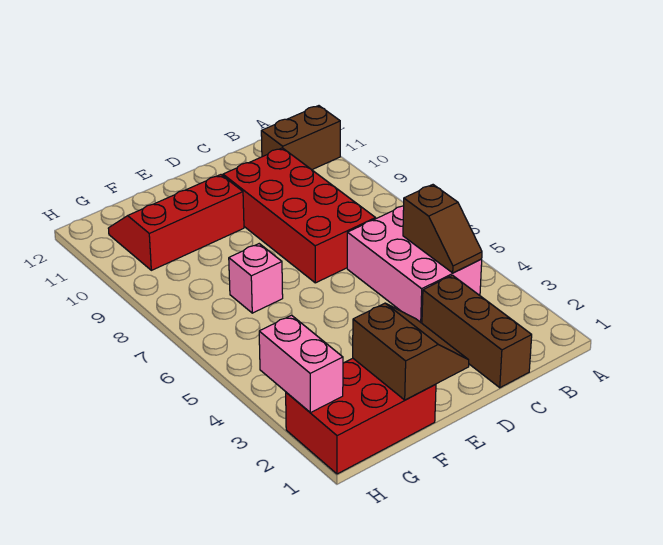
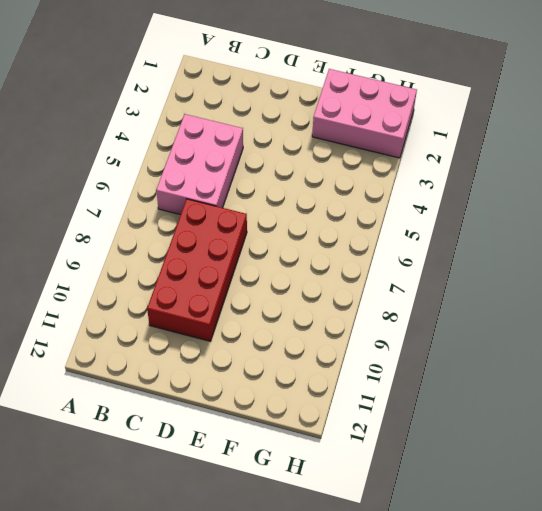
pink brick F1:H2 level 1 -> red brick F1:H2 level 1
none -> brown brick A11:B11 level 1
none -> brown brick C1:C3 level 1

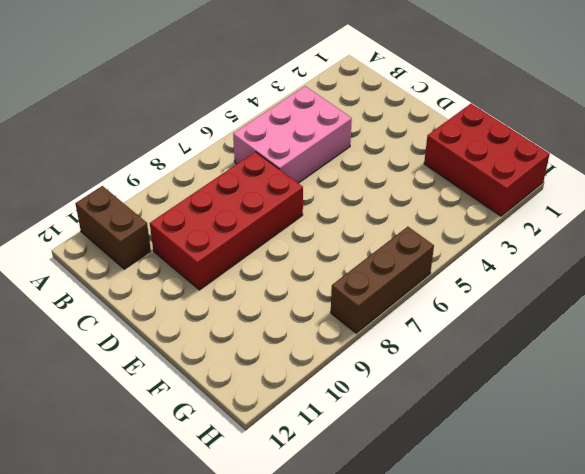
brown brick H6:H8 level 1 -> brown brick C1:C3 level 1
none -> red slope E10:G11 level 1 top 10
none -> pink brick F7 level 1

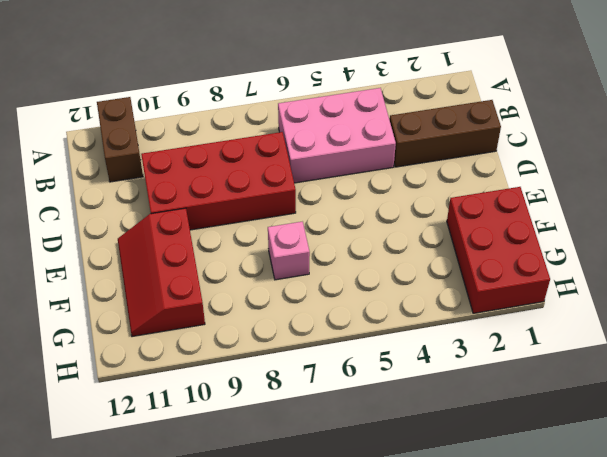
none -> brown slope B4:B5 level 2 top 5
none -> brown slope E1:F2 level 2 top F

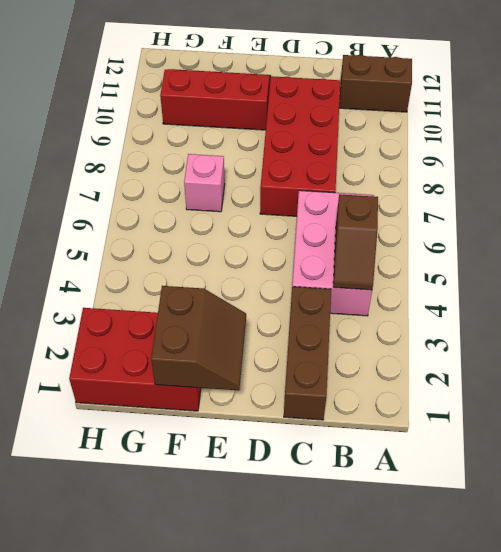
none -> pink brick H2:H3 level 2

